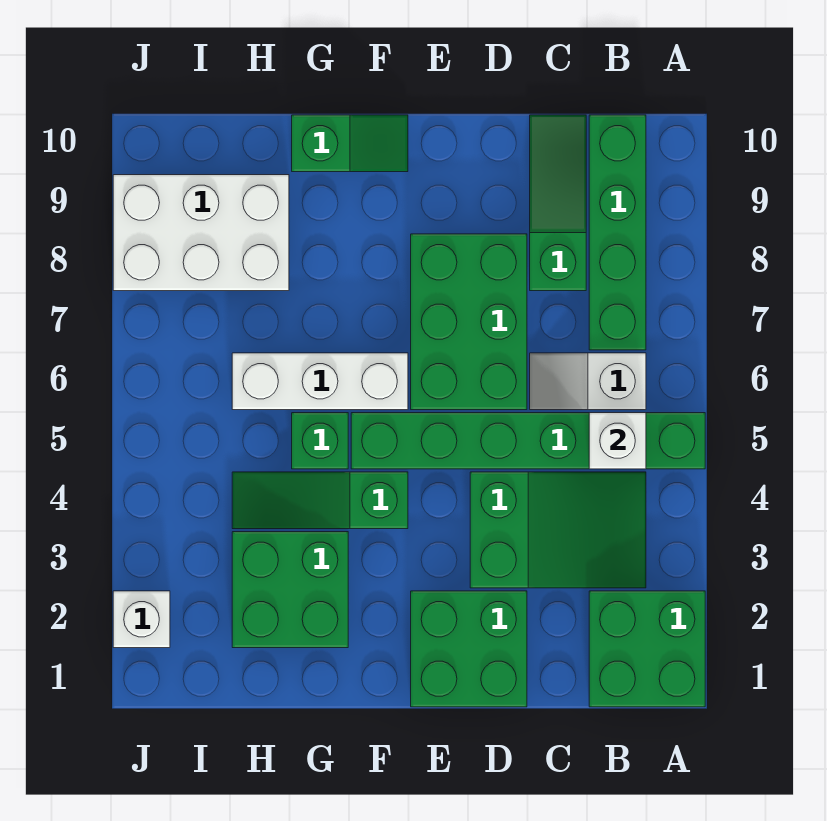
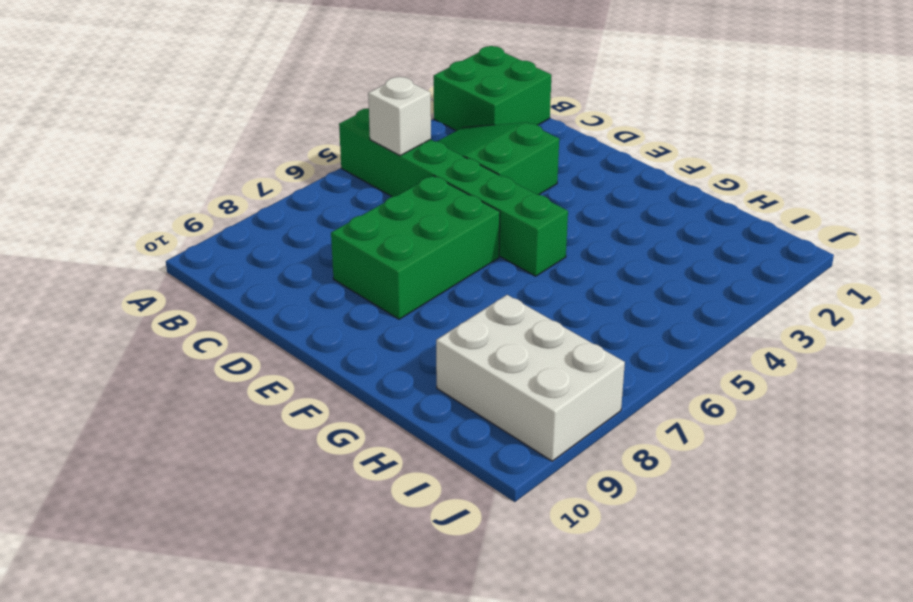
none -> white slope B6:C6 level 1 top B
none -> green brick B7:B10 level 1
none -> green slope C8:C10 level 1 top 8

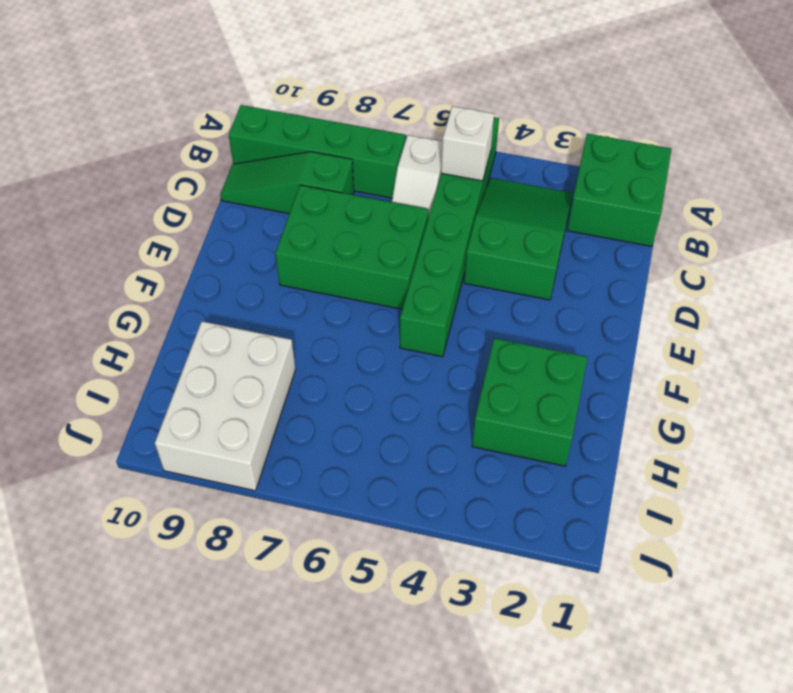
none -> green brick D1:E2 level 1
none -> green slope F4:H4 level 1 top F
none -> white brick F6:H6 level 1

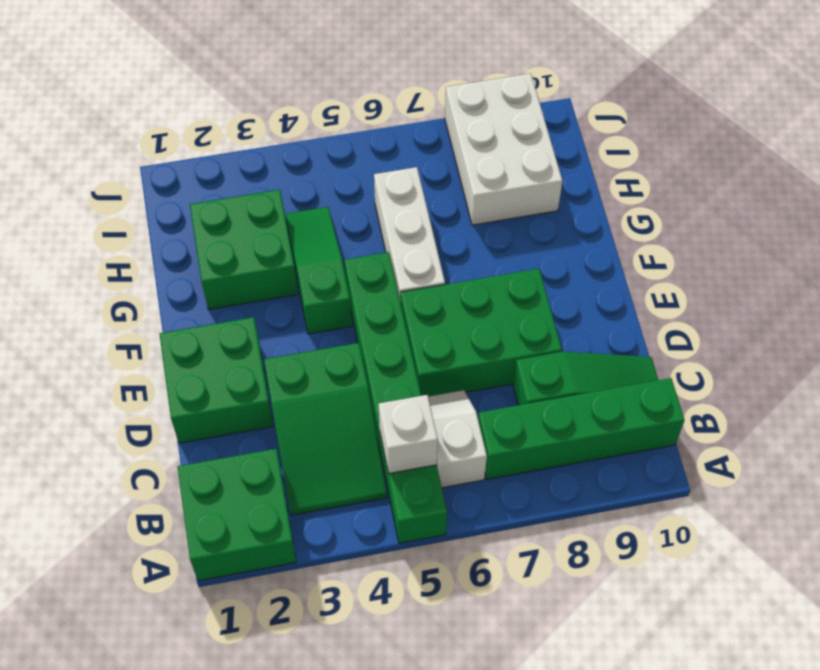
none -> green slope F10:G10 level 1 top G
none -> green brick G5 level 1
none -> white brick J2 level 1

